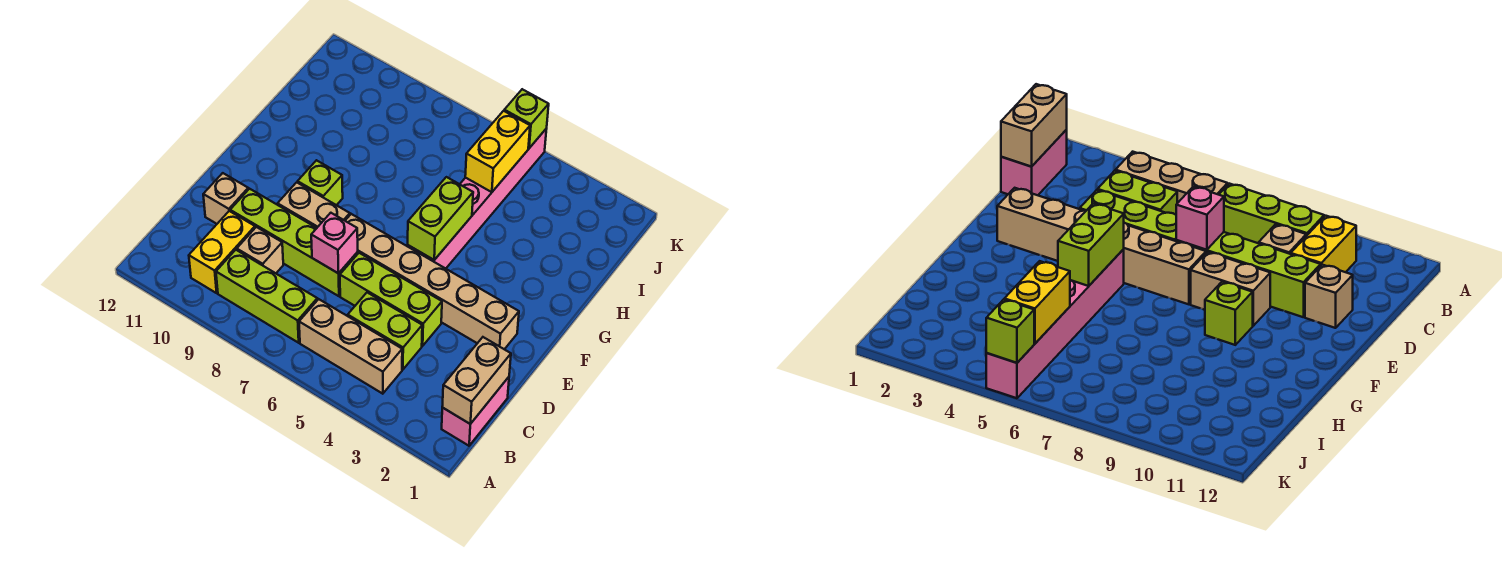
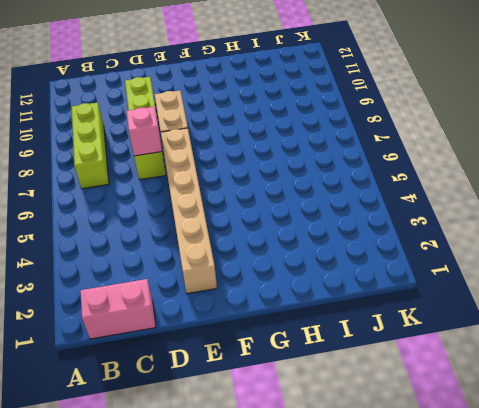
none -> tan brick B4:B6 level 1
none -> yellow brick B10:C10 level 1
none -> lime brick C4:C5 level 1

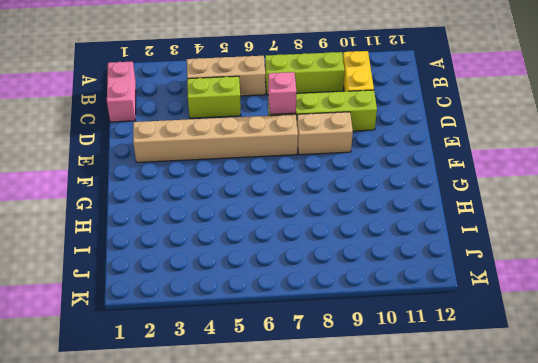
none -> tan brick C9 level 1
none -> lime brick D4:D6 level 1
none -> tan brick D11 level 1

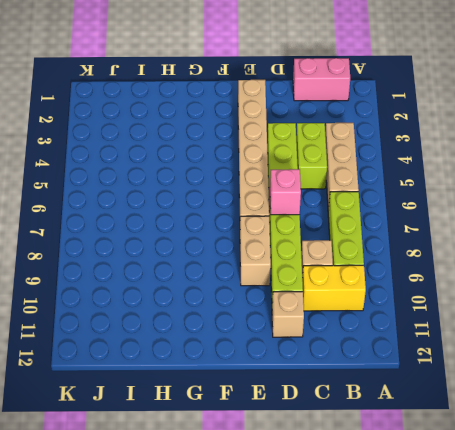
none -> pink brick F5:K5 level 1
none -> lime brick F9 level 1
none -> tan brick B1:C1 level 2

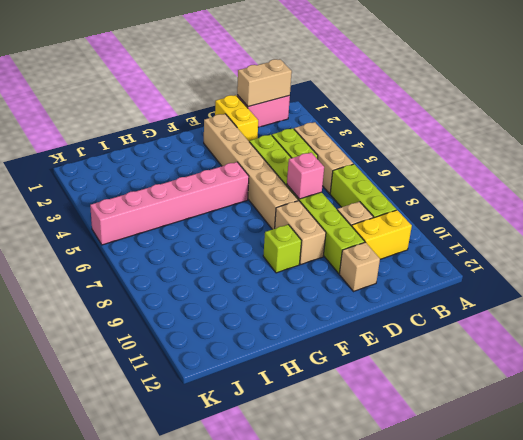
yellow brick D1:D2 level 1 -> yellow brick I5:J5 level 2
none -> lime brick F5:G5 level 2
none -> lime brick K5 level 2

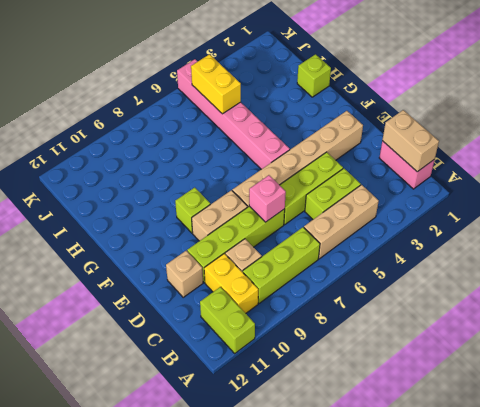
lime brick A11:B11 level 1 -> lime brick F5:G5 level 2
lime brick H1 level 1 -> lime brick K5 level 2

